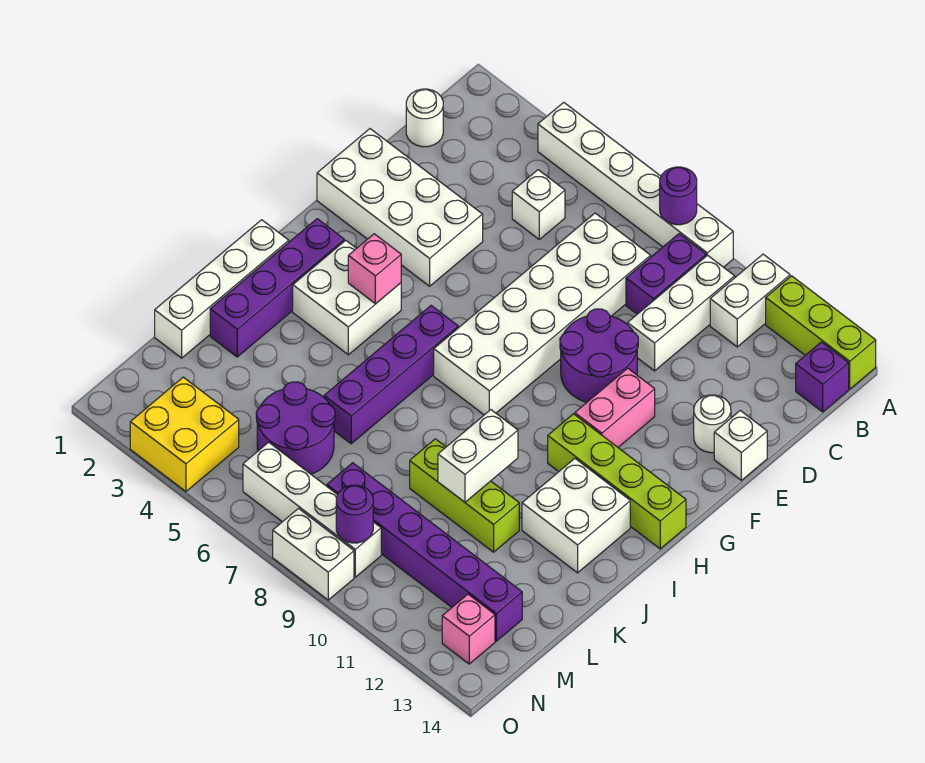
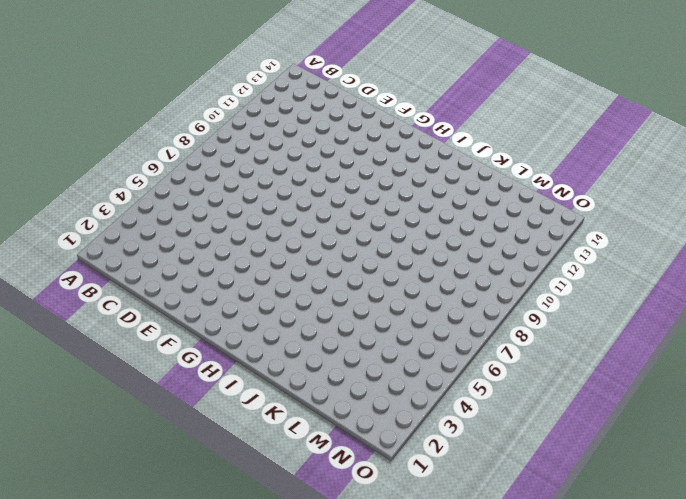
none -> white brick A4:A9 level 1
none -> white brick A11:B11 level 1
none -> lime brick A12:A14 level 1
none -> purple brick B9:C9 level 1

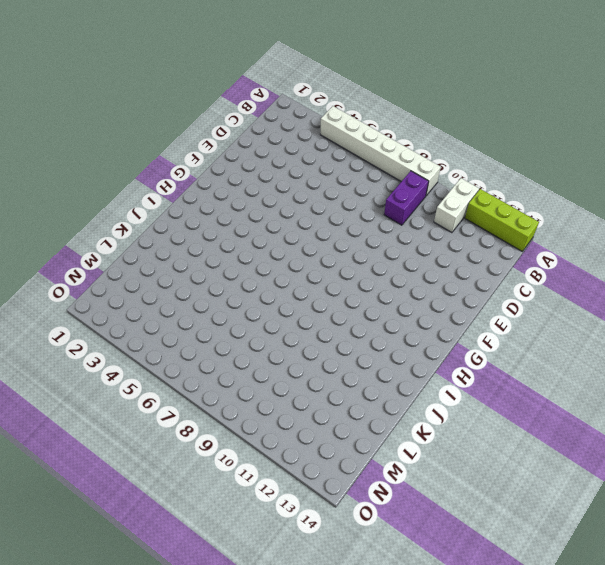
none -> white brick B10:D10 level 1
none -> purple brick B14 level 1
none -> white round brick C1 level 1
none -> white brick C5 level 1

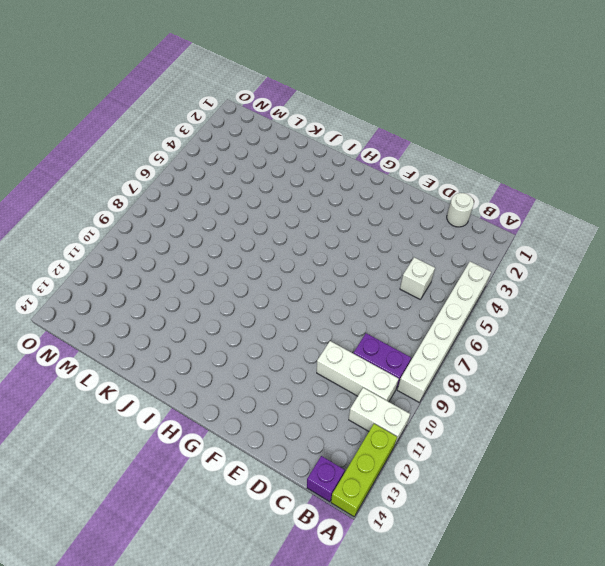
none -> white brick C7:H8 level 1
none -> white brick E1:F4 level 1
none -> purple round brick E9:F10 level 1
none -> white round brick E13 level 1

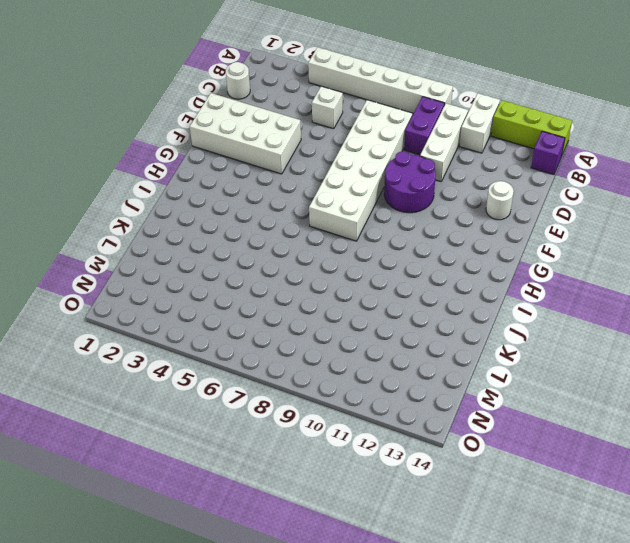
none -> white brick E14 level 1
none -> pink brick F11:G11 level 1
none -> purple brick H2:K2 level 1
none -> white brick H3:I4 level 1

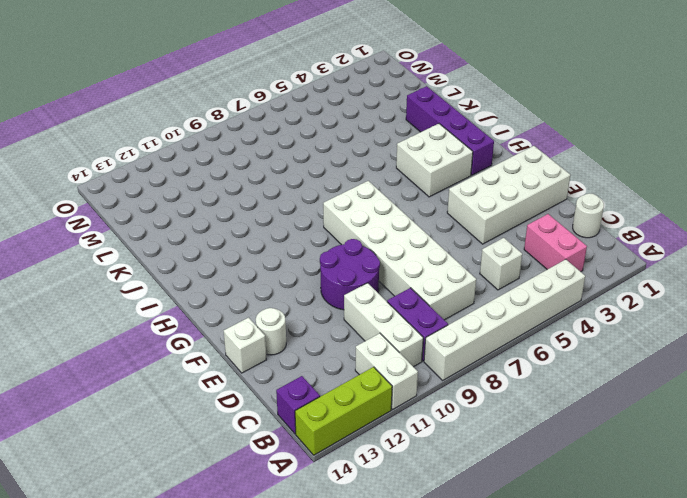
pink brick B3:C3 level 1 -> pink brick F11:G11 level 1
none -> purple brick H6:K6 level 1
none -> lime brick H11:H14 level 1
none -> white brick I1:L1 level 1
none -> white brick I12:J13 level 1

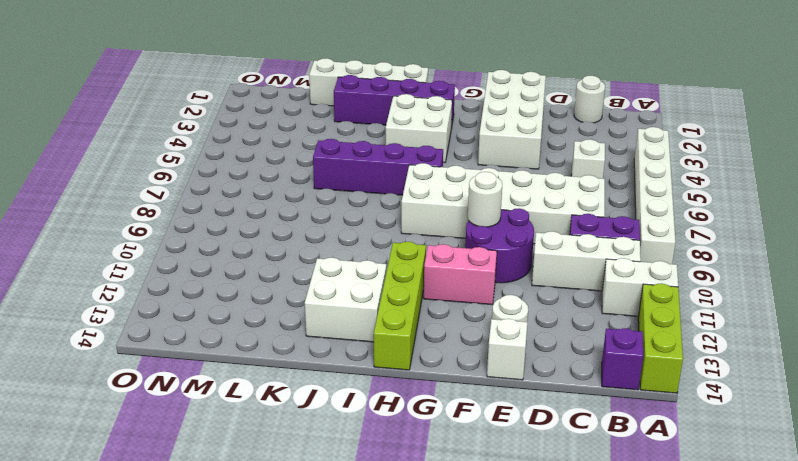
white round brick F9 level 2 -> none
none -> lime brick K9:K11 level 1
none -> purple round brick L5:M6 level 1
none -> purple brick M8:M13 level 1
none -> yellow brick N3:O4 level 1

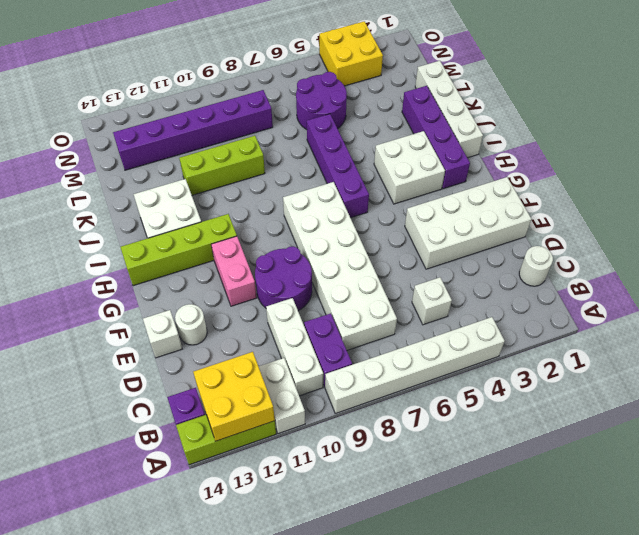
yellow brick A12:B13 level 2 -> none
none -> white brick N6:N9 level 1
none -> pink brick N13 level 1
none -> white brick O8:O9 level 1
none -> purple round brick A8 level 2

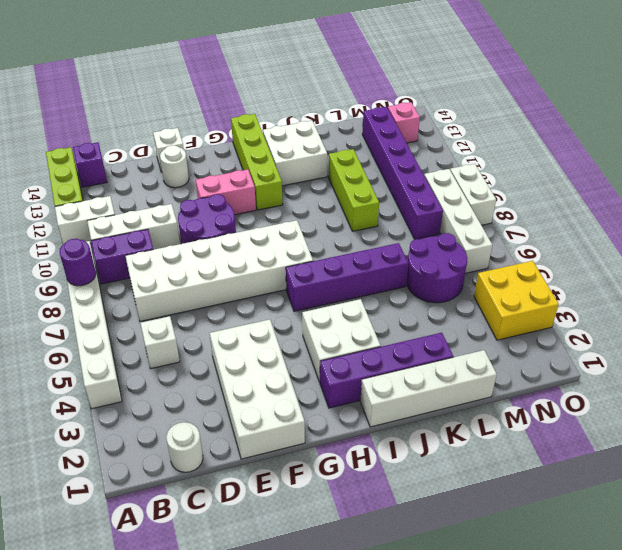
none -> pink brick H4 level 2
none -> white brick J10:K10 level 2
none -> purple round brick N9 level 2

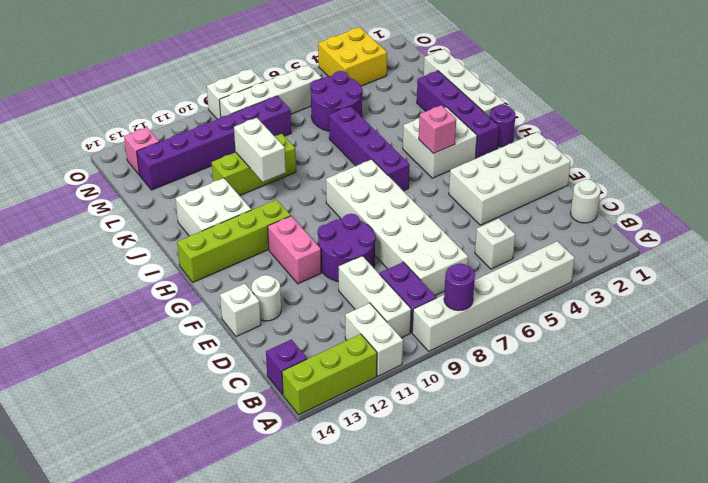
purple round brick H1 level 1 -> purple round brick N9 level 2

